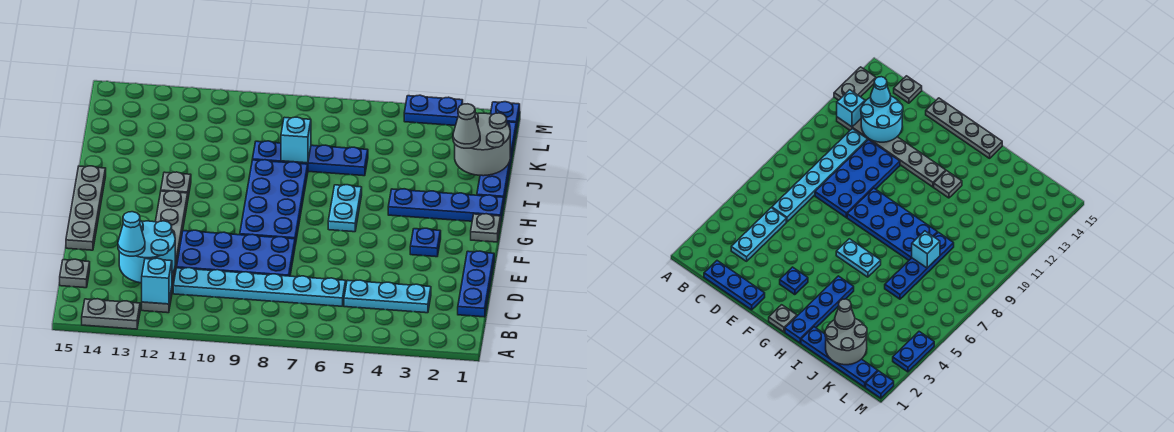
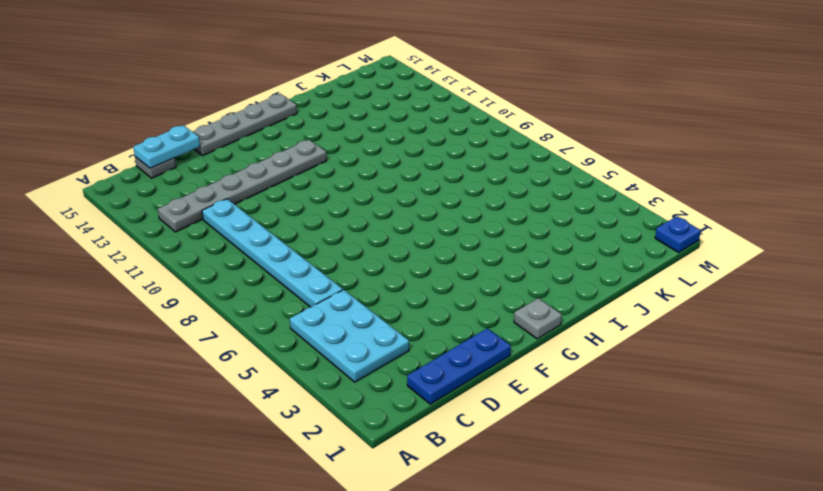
cyan plate B3:C5 level 1 -> cyan plate C3:C5 level 1
cyan plate C15:D15 level 2 -> cyan plate G6:H6 level 1
none -> grey plate A13:A14 level 1
none -> blue plate D8:E11 level 1
none -> blue plate F3 level 1

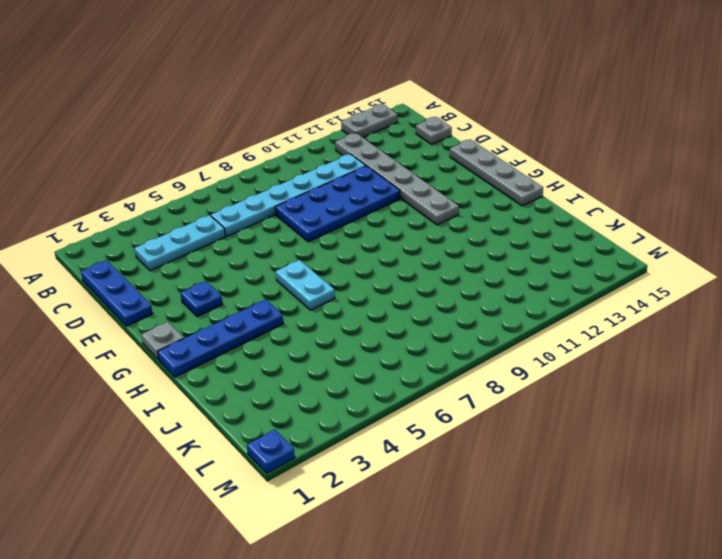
none -> blue plate F8:I9 level 1
none -> grey plate H12 level 1
none -> blue plate I1:L1 level 1

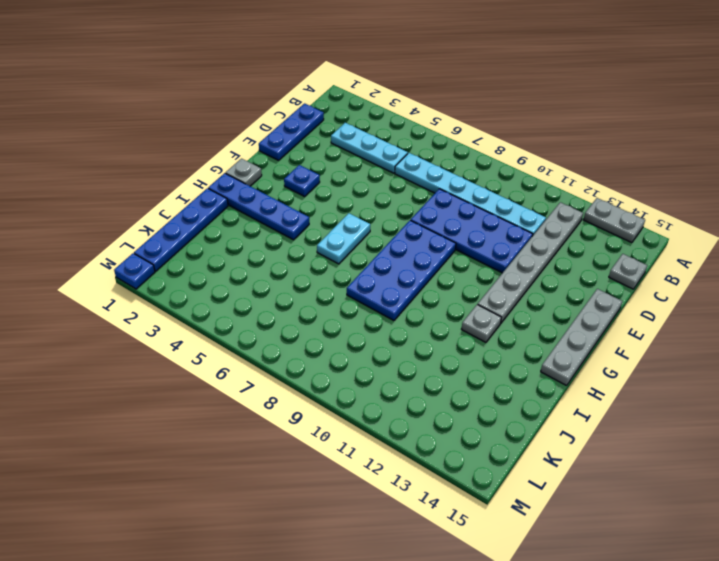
none -> blue plate J6:J9 level 1
none -> blue plate M3:M4 level 1
none -> cyan brick B12 level 2

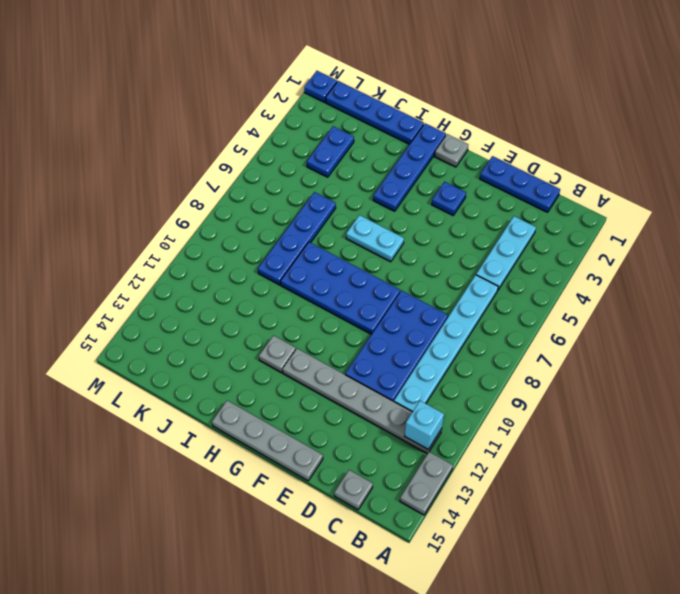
blue plate K3:K4 level 1 -> blue plate M3:M4 level 1
none -> cyan round brick C12:D13 level 2
none -> grey round brick J1:K2 level 2
none -> cyan brick J8 level 2

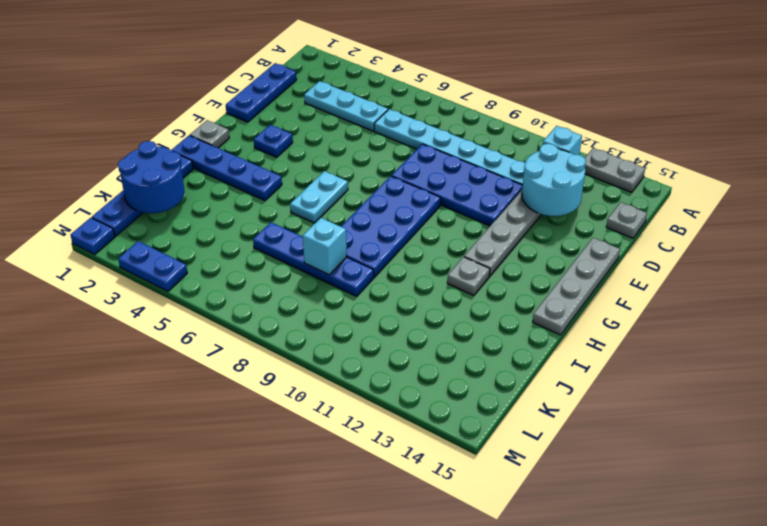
blue round brick J1:K2 level 2 -> grey round brick J1:K2 level 2
none -> cyan cone C13 level 3
none -> grey cone J2 level 3

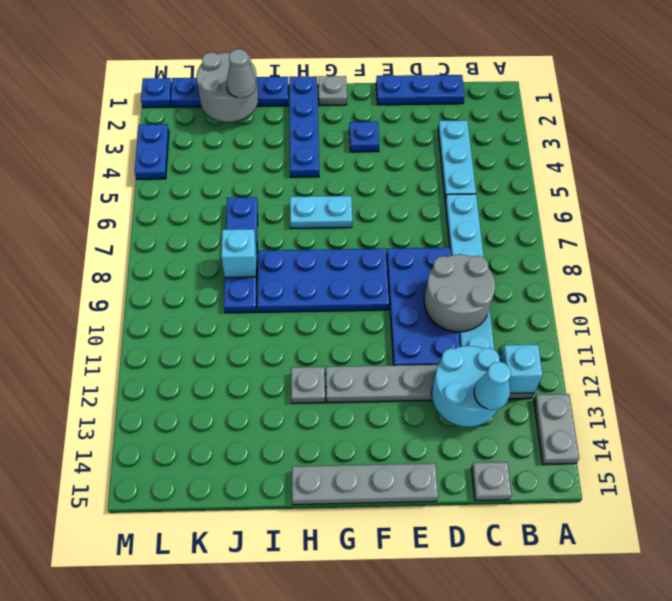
grey round brick C9:D10 level 2 -> none

